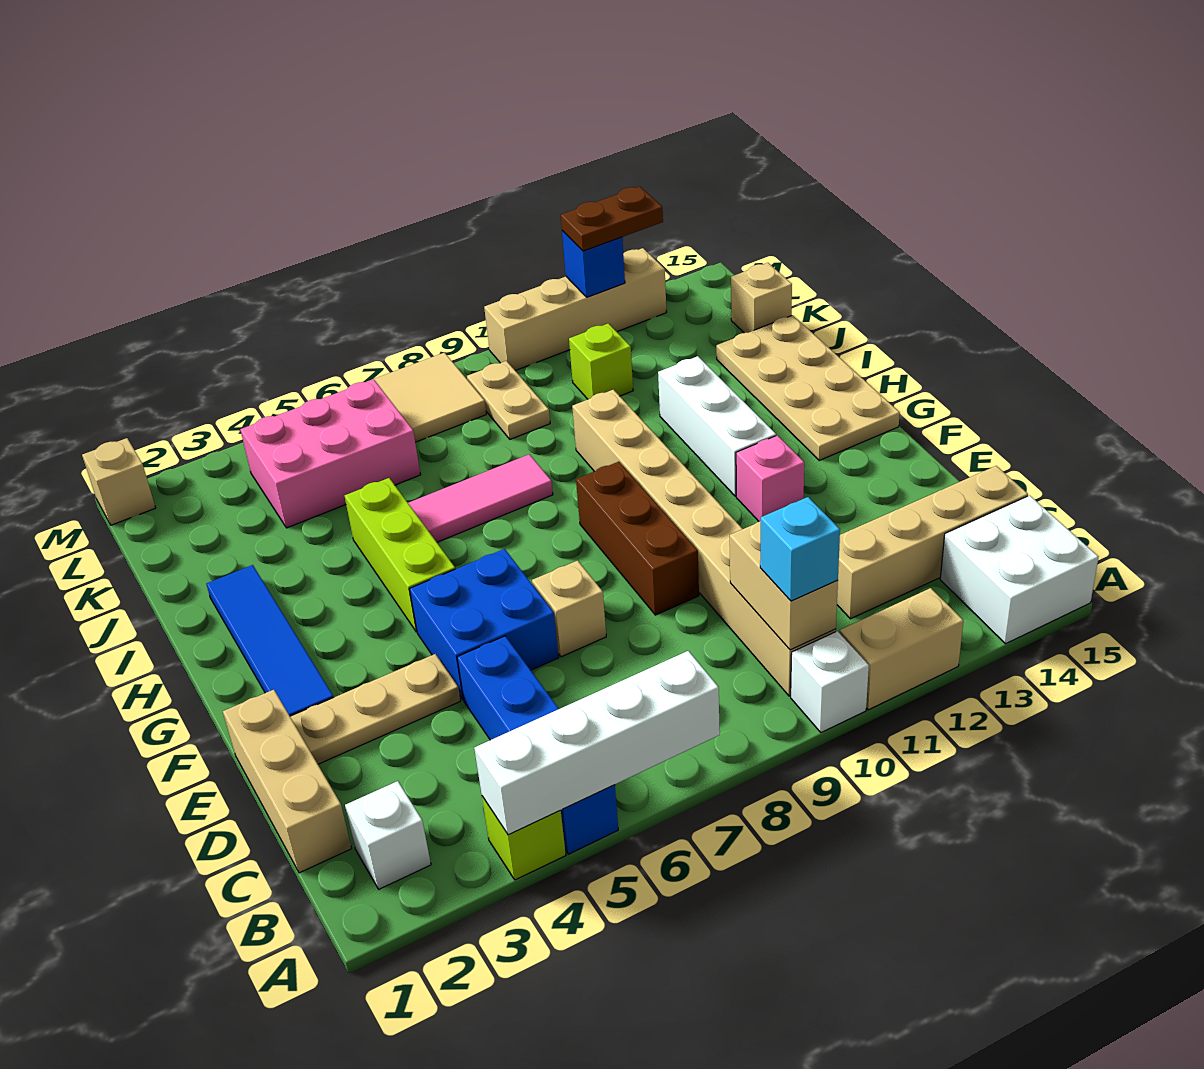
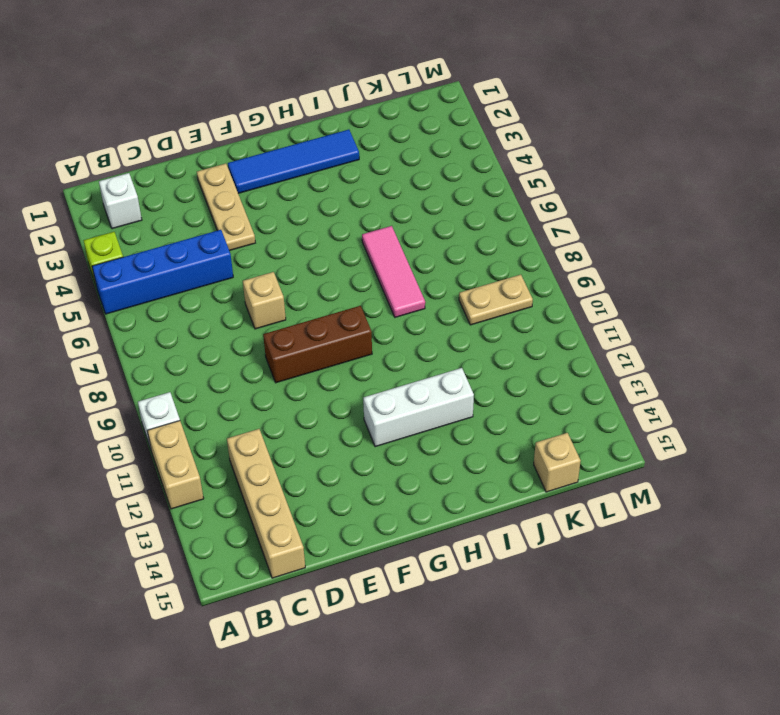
none -> white brick A14:B15 level 1
none -> tan brick B10:I10 level 1
none -> tan brick C1:E1 level 1
none -> blue brick E5:F6 level 1

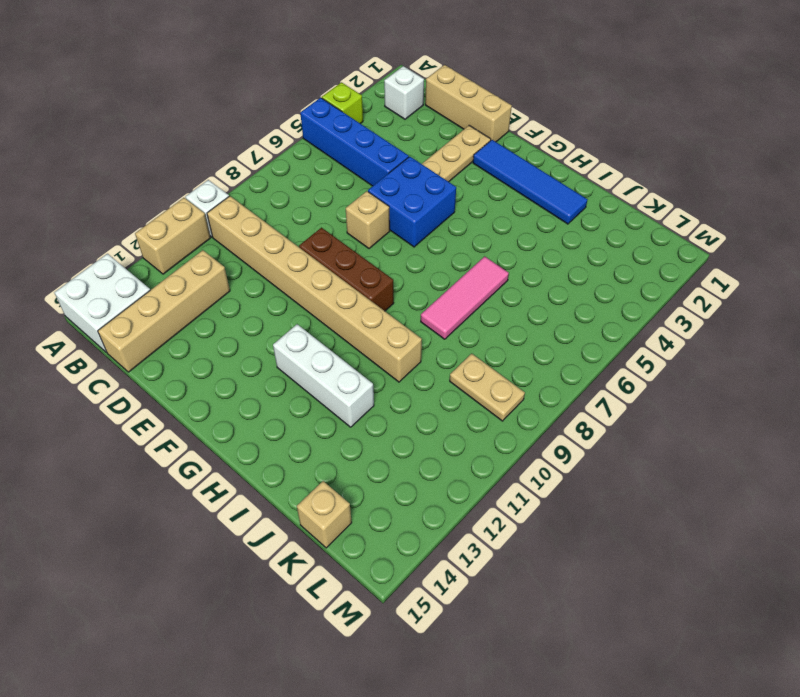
none -> pink brick F12 level 1
none -> lime brick G5:I5 level 1
none -> tan plate G14:J15 level 1
none -> pink brick K4:L6 level 1

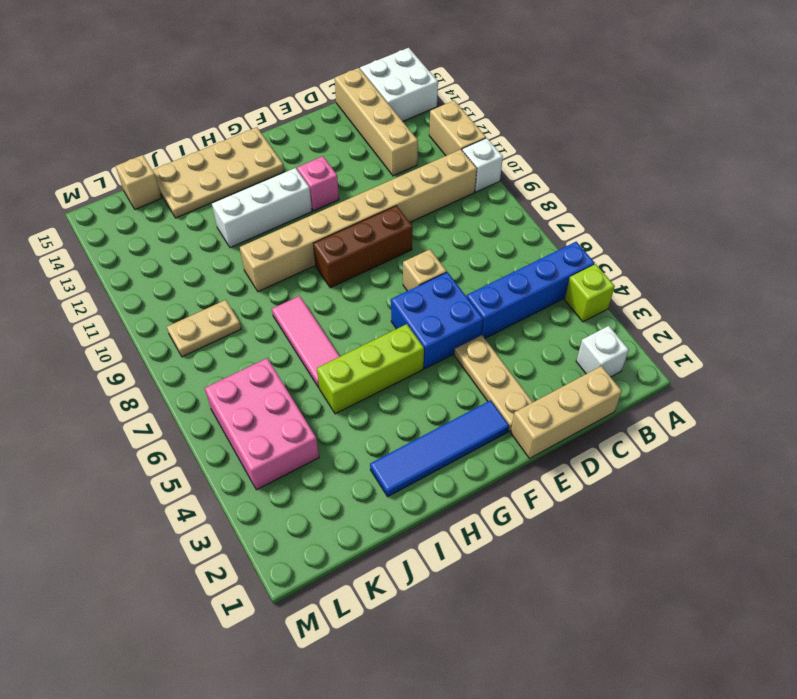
none -> lime brick K11 level 1
none -> tan tile L7:M8 level 1
none -> tan brick M1 level 1
none -> tan brick M10:M13 level 1

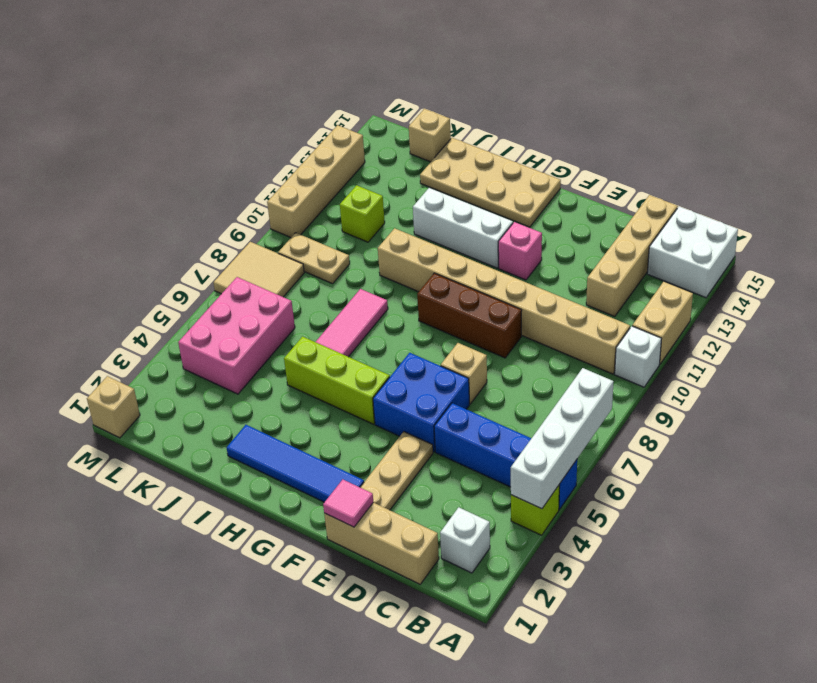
pink tile E1 level 2 -> none
none -> tan brick B10:C10 level 2
none -> blue brick M12 level 2
none -> cyan brick B10 level 3
none -> brown plate M12:M13 level 3

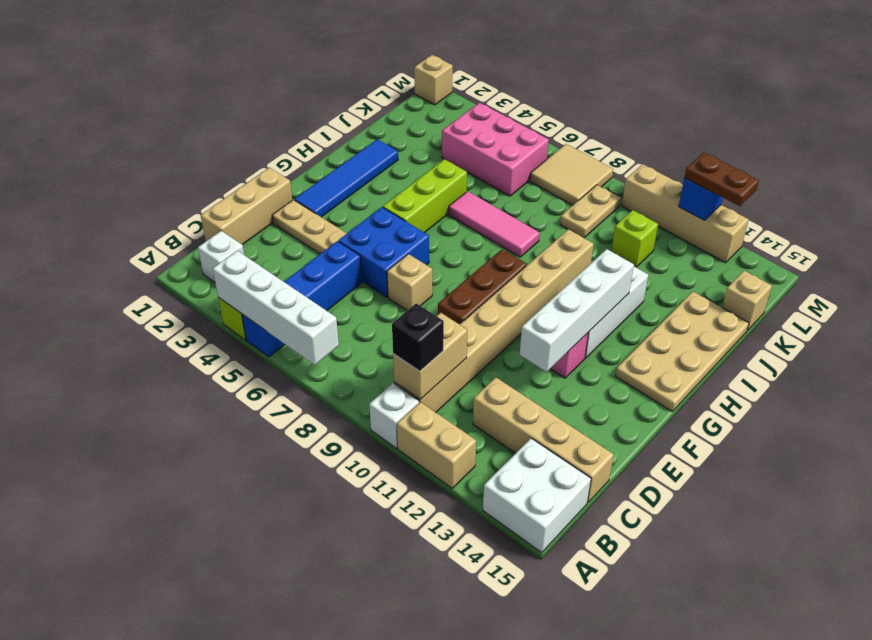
black brick B10 level 3 -> cyan brick B10 level 3
white brick E12:H12 level 2 -> none

